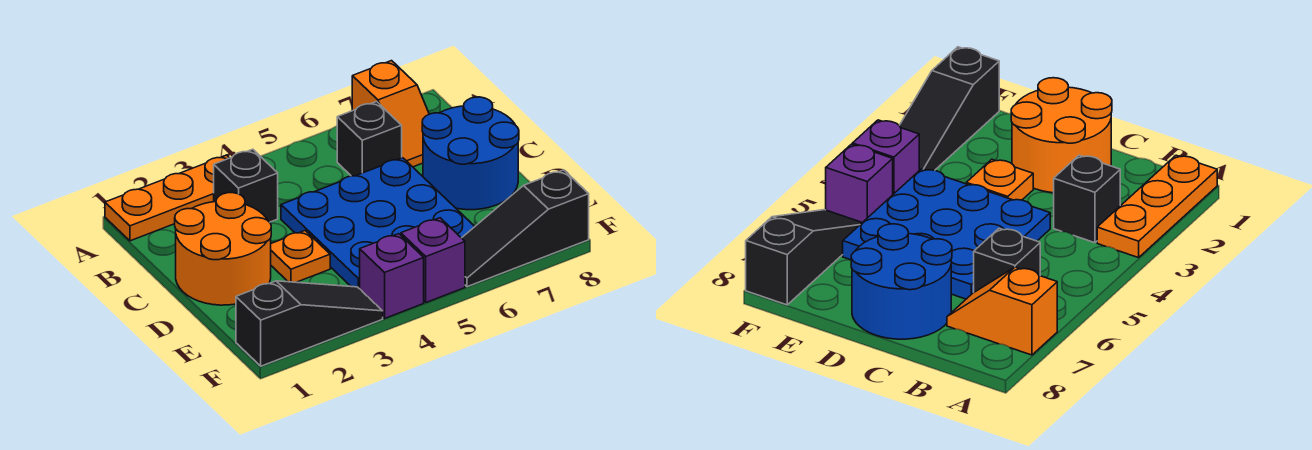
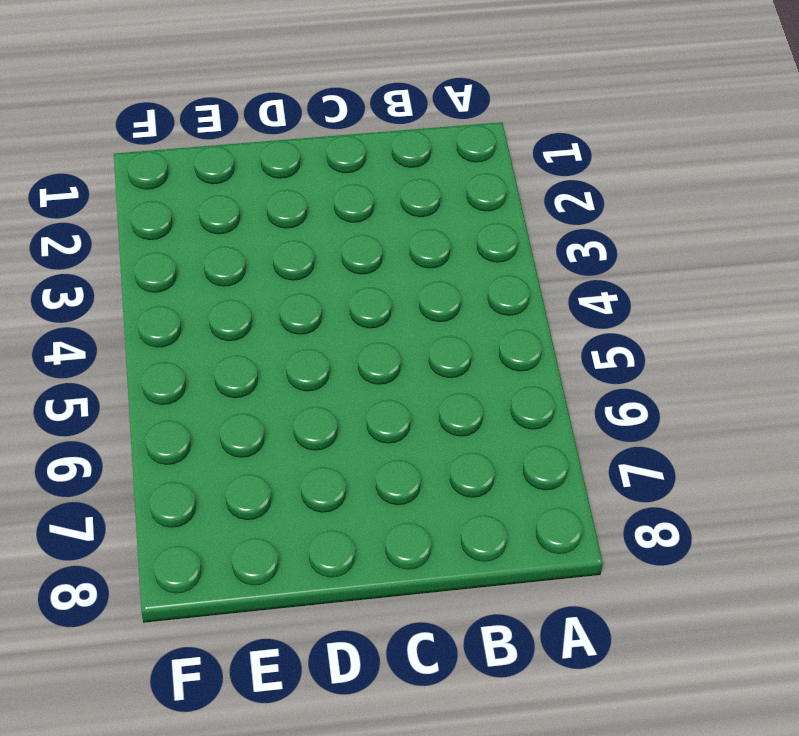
none -> orange plate A1:A3 level 1
none -> orange slope A7:B7 level 1 top A
none -> black brick B3 level 1

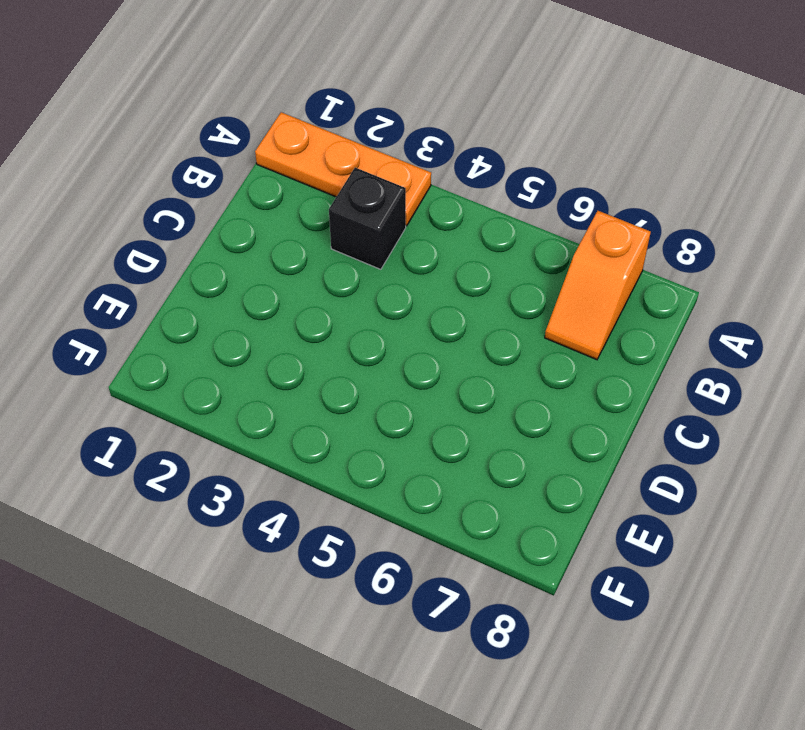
none -> black brick B6 level 1
none -> orange round brick C1:D2 level 1
none -> blue plate C4:E6 level 1

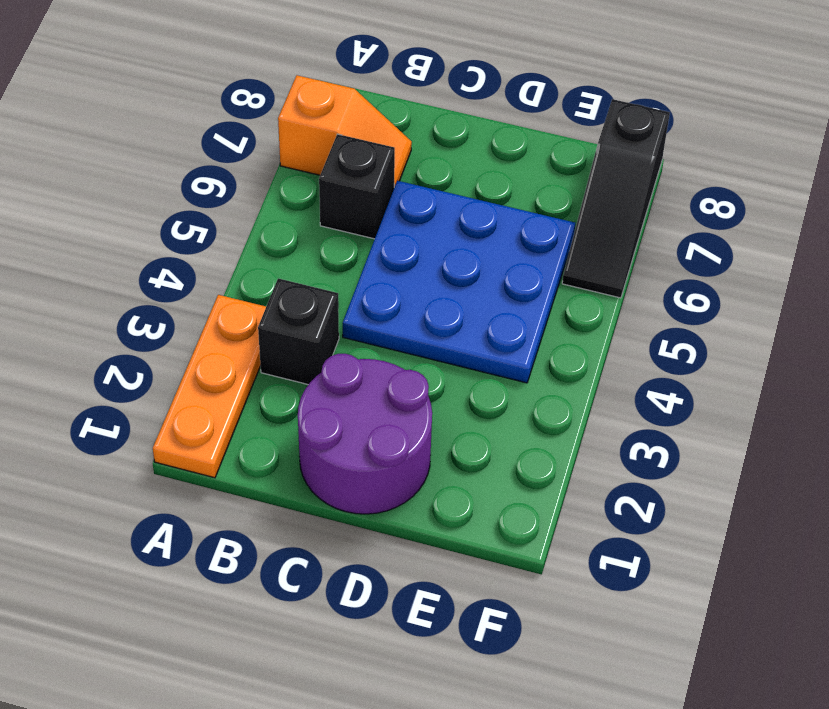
purple round brick C1:D2 level 1 -> orange round brick C1:D2 level 1
none -> blue round brick C7:D8 level 1
none -> orange plate D3 level 1
none -> black slope F1:F3 level 1 top 1

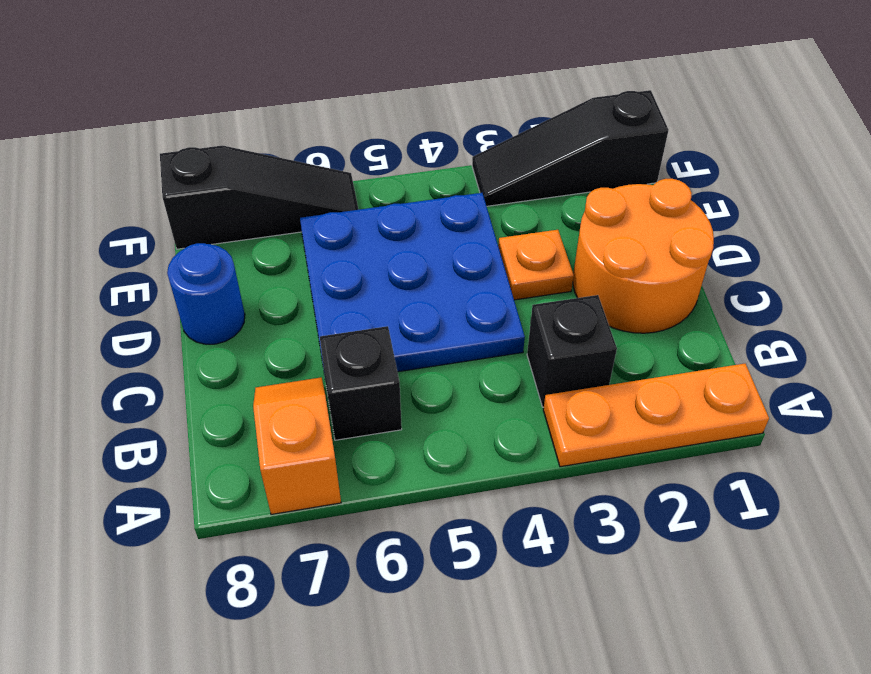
blue round brick D8 level 1 -> blue round brick C7:D8 level 1
none -> purple brick F4 level 1
none -> purple brick F5 level 1

